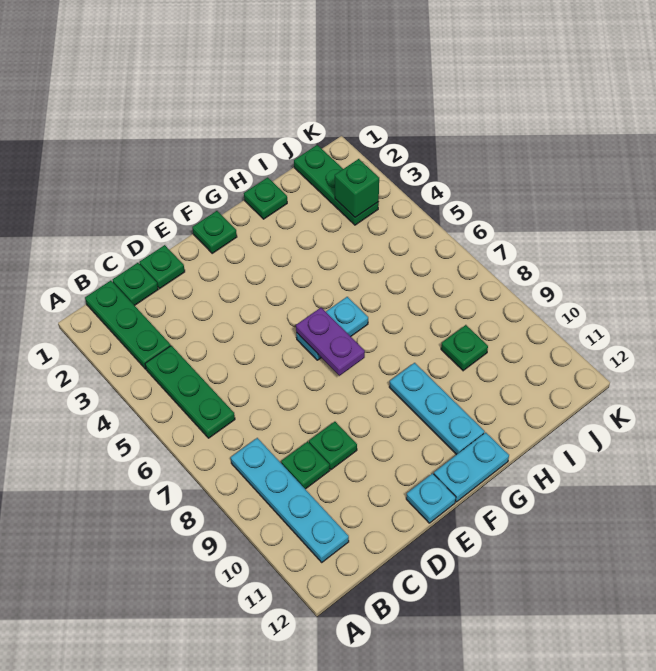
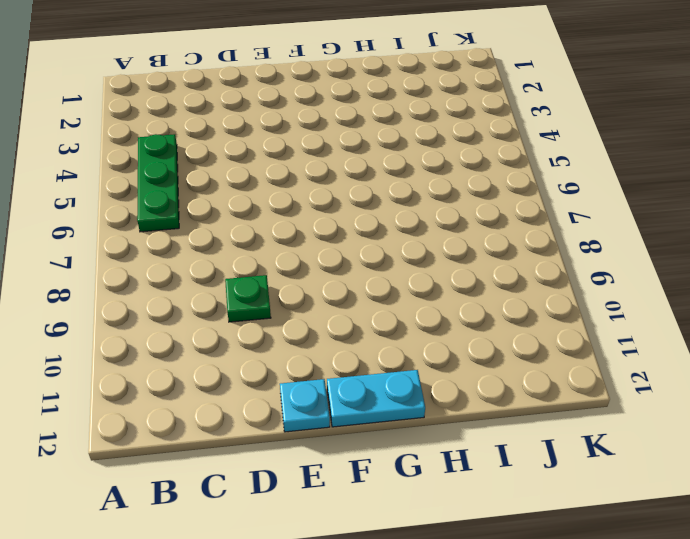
none -> green plate B1:B3 level 1
none -> cyan plate B8:B11 level 1
none -> green plate C1 level 1

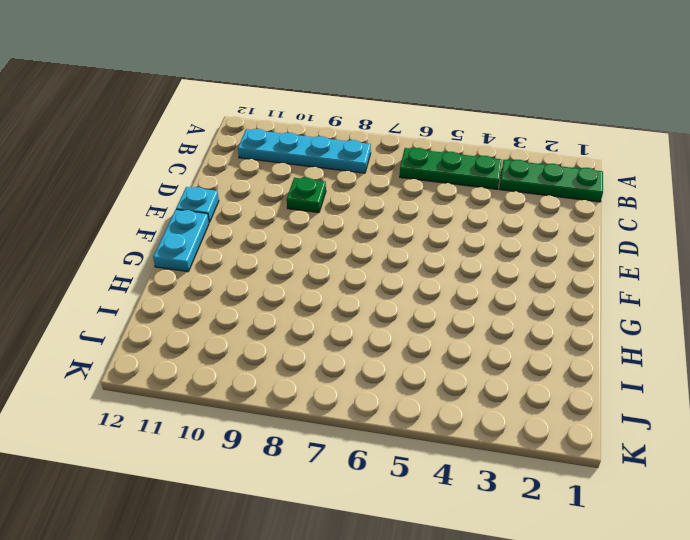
none -> green plate C1 level 1
none -> green plate C9 level 1
none -> green plate D1 level 1

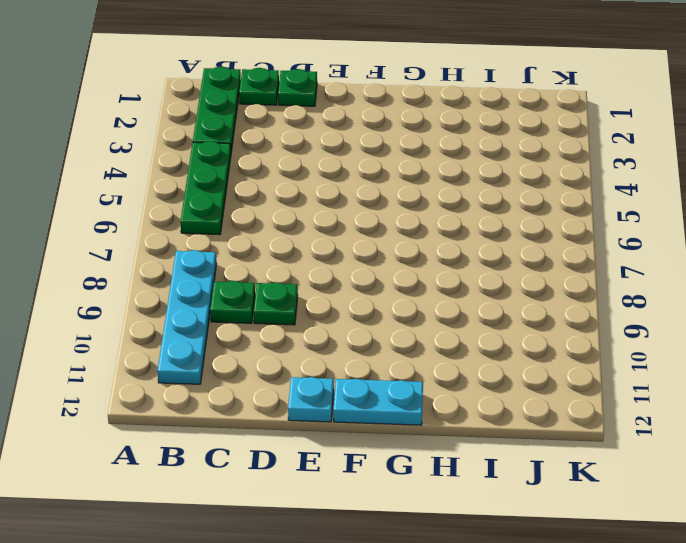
none -> green plate F1 level 1
none -> cyan plate F6:G6 level 1
none -> cyan plate G9:G11 level 1

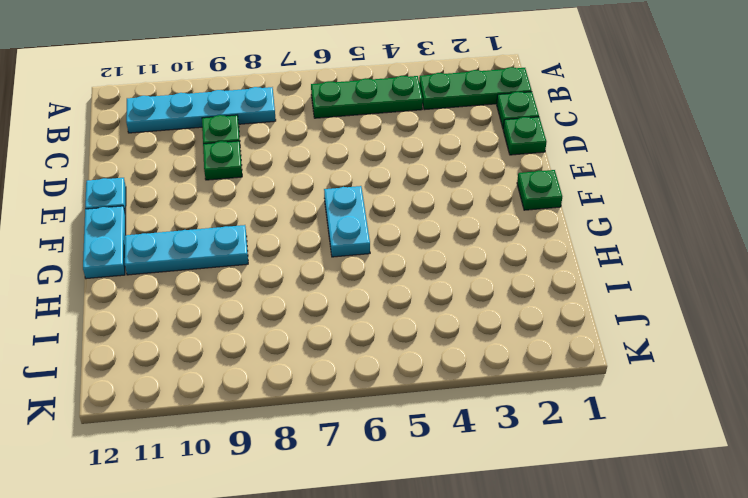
none -> green plate H1 level 1
none -> green plate I9 level 1
none -> green plate J1:J3 level 1

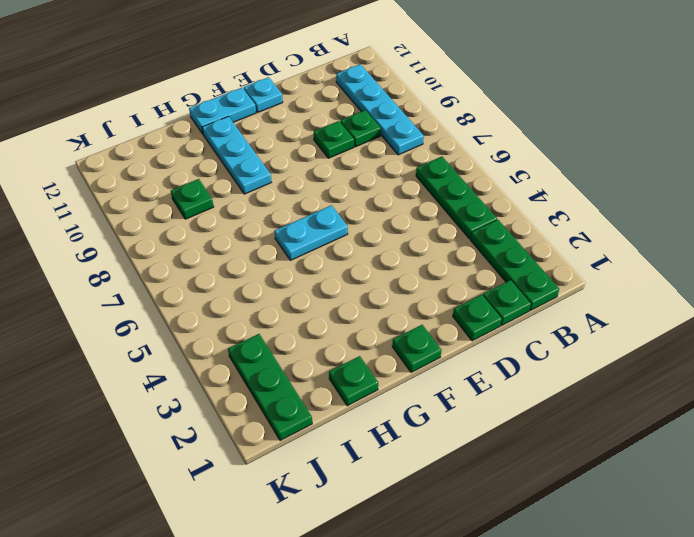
none -> purple plate F6:F7 level 2
none -> green brick J3 level 2

